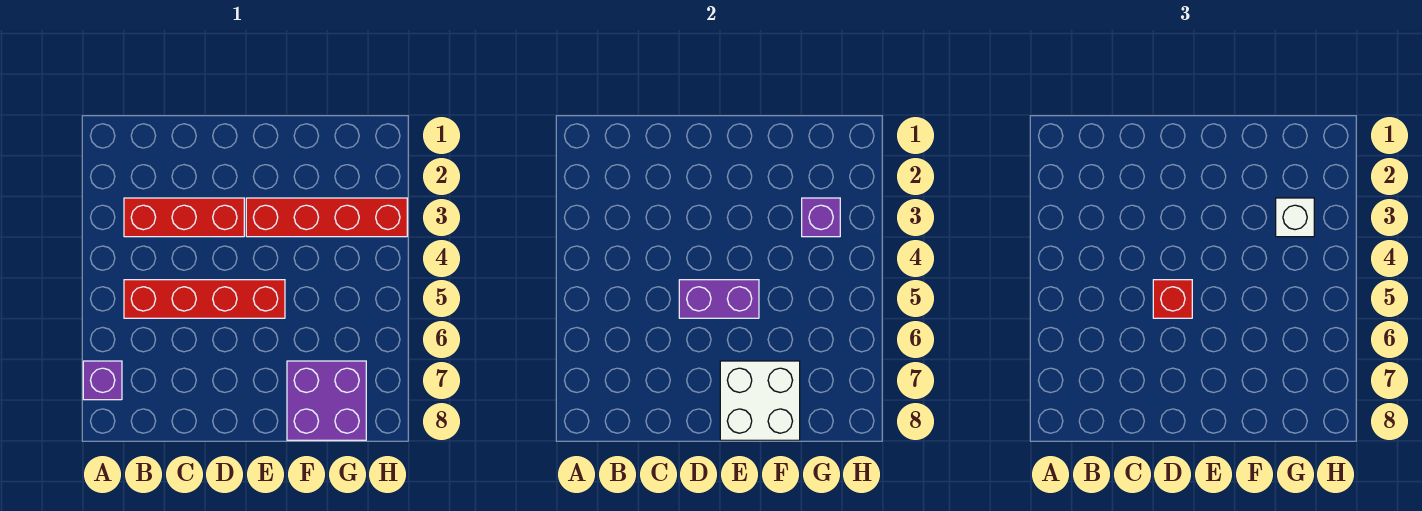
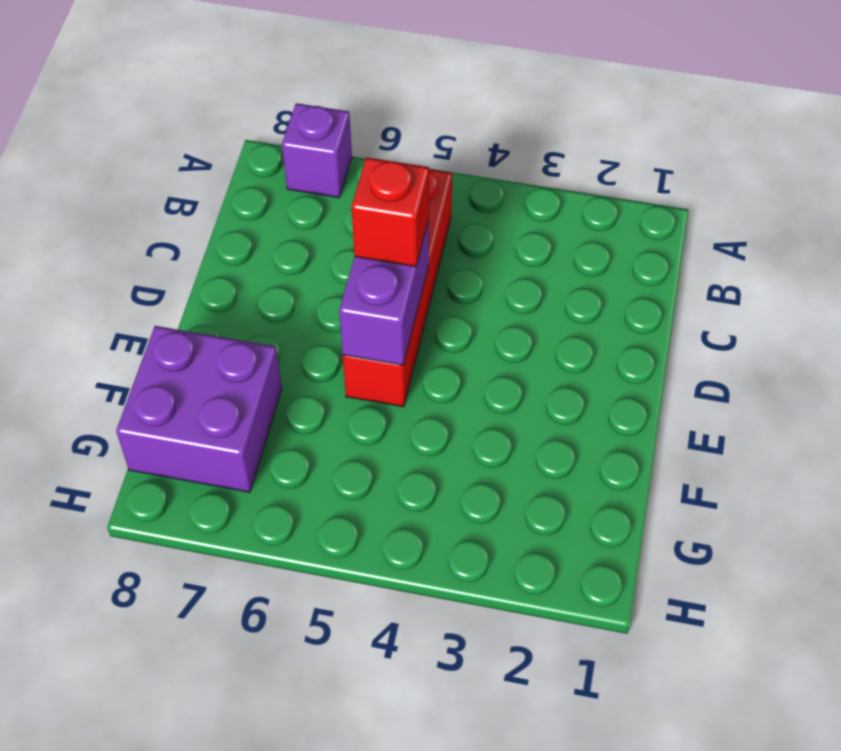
none -> red brick B3:D3 level 1
none -> red brick E3:H3 level 1

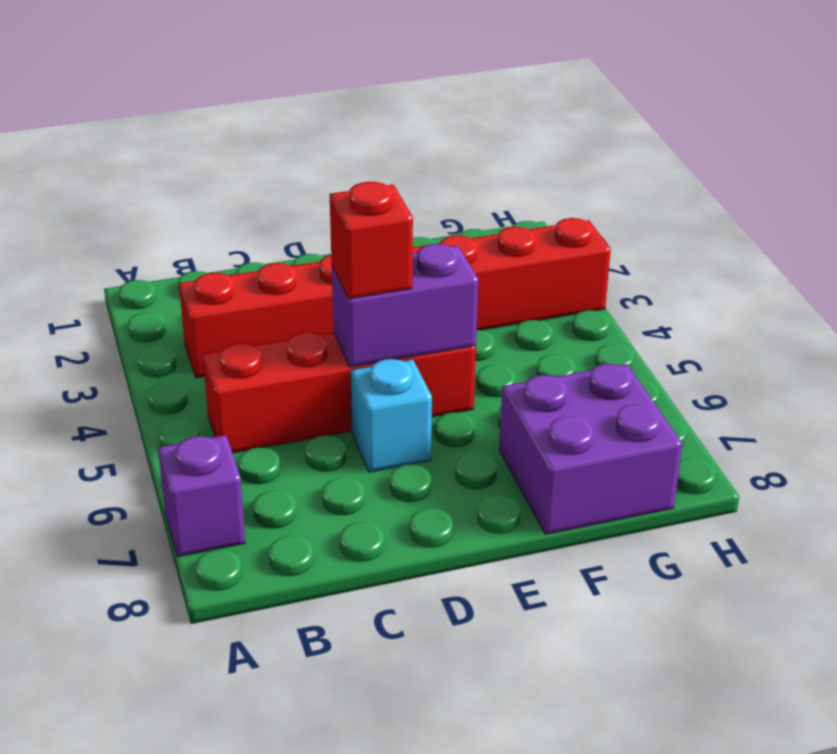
cyan brick D6 level 1 -> none
none -> white brick E7:F8 level 2
none -> purple brick G3 level 2

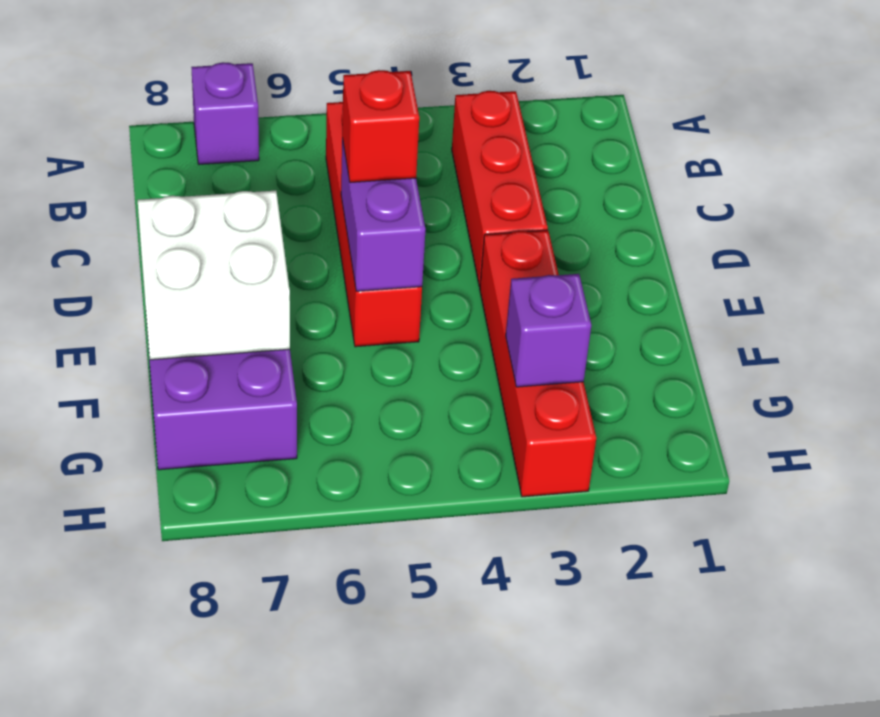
none -> white brick G3 level 3

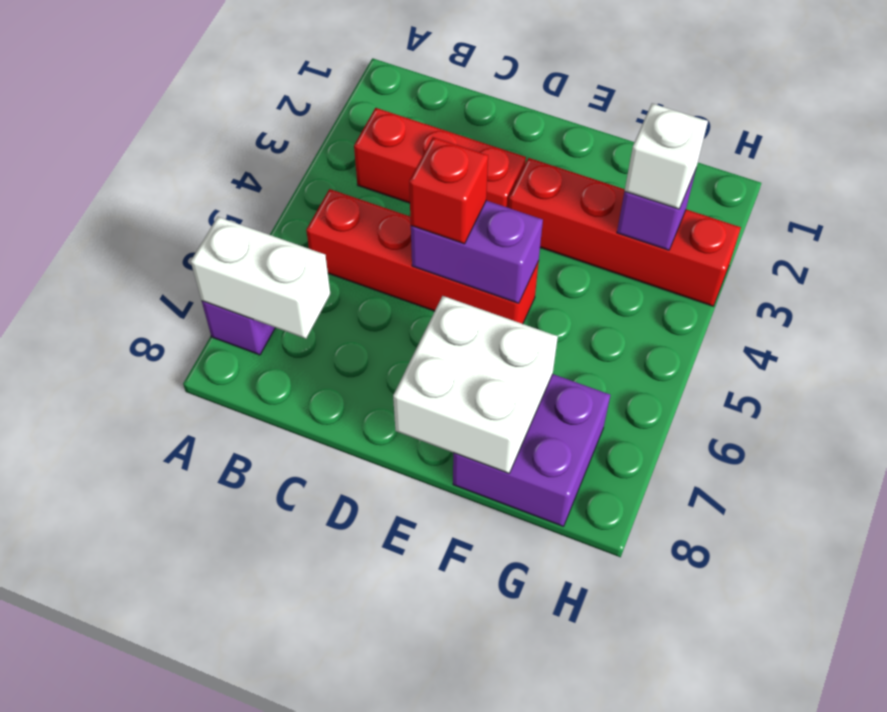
white brick A7:B7 level 2 -> none

